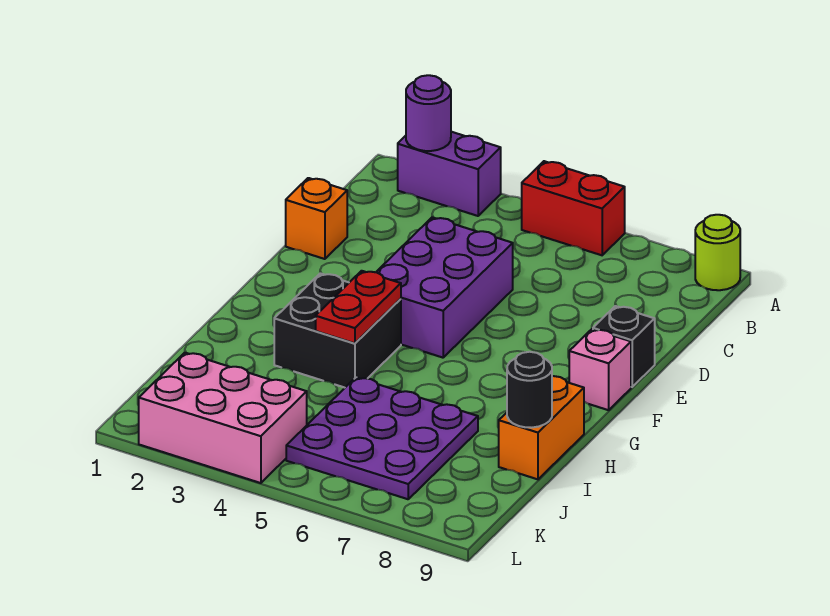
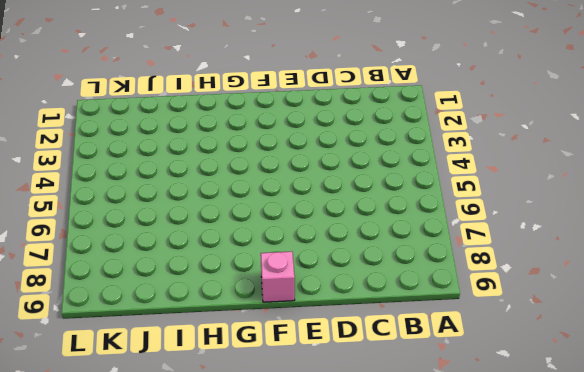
none -> purple brick A2:A3 level 1
none -> red brick A5:A6 level 1
none -> lime round brick A9 level 1

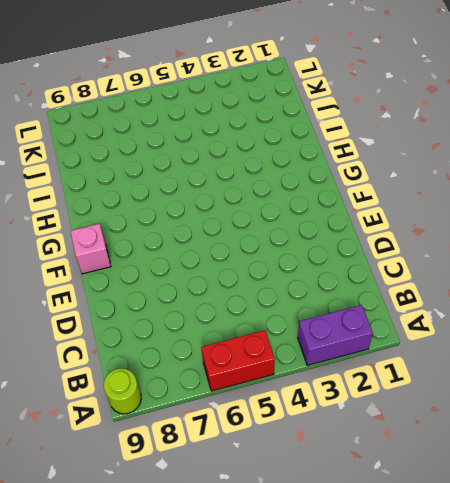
none -> orange brick D1 level 1
none -> purple brick D4:F5 level 1
none -> black brick E9 level 1

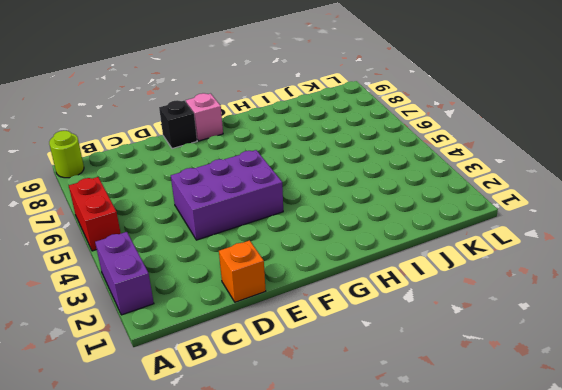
none -> black brick G3:H4 level 1
none -> orange brick H9:I9 level 1
none -> purple plate I5:K7 level 1

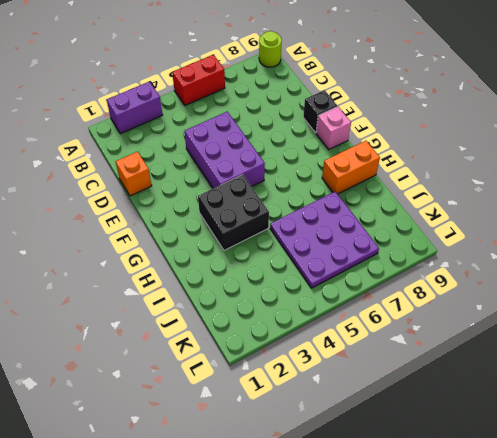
orange brick H8:H9 level 1 -> orange brick H9:I9 level 1
none -> pink brick K2:L4 level 1
none -> purple round brick A2 level 2
none -> red plate G4:H4 level 2

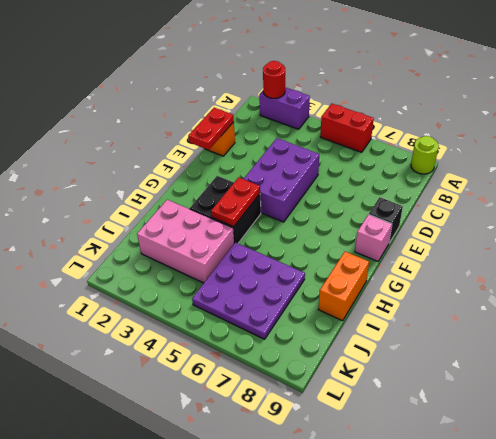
red round brick A2 level 2 -> purple round brick A2 level 2
red plate D1:E1 level 2 -> none
pink brick I2:J4 level 1 -> pink brick K2:L4 level 1
none -> black round brick I9 level 2

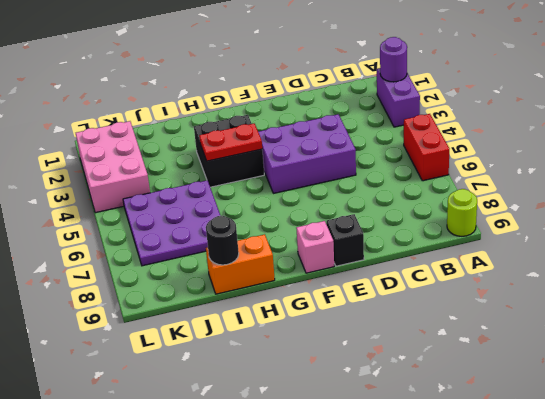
none -> orange brick D1 level 1

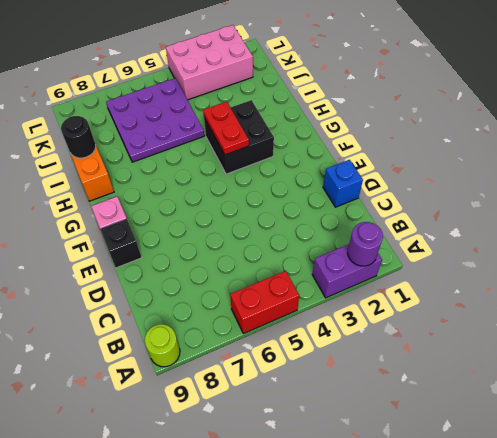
blue brick D1 level 1 -> orange brick D1 level 1
none -> purple brick D4:F5 level 1

